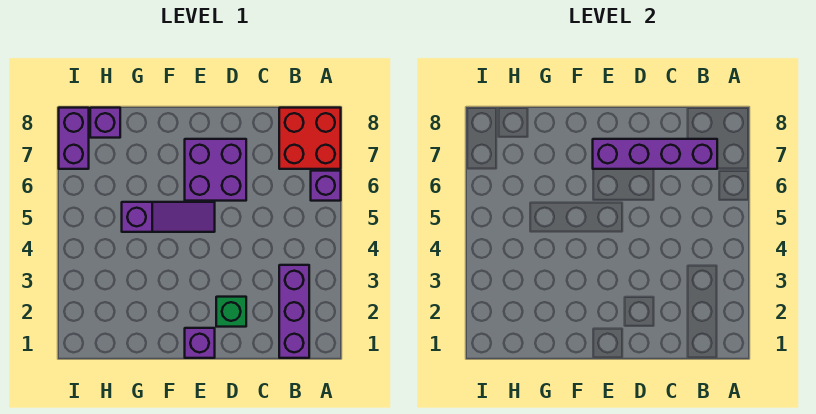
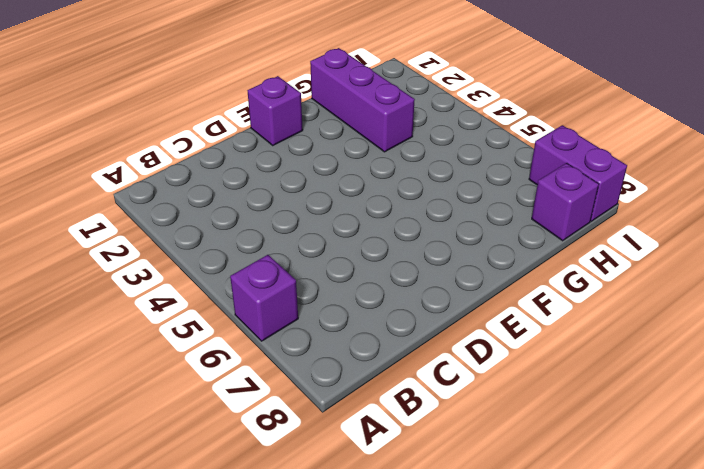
purple brick G1:G3 level 1 -> purple brick B1:B3 level 1
none -> red brick A7:B8 level 1
none -> green brick D2 level 1

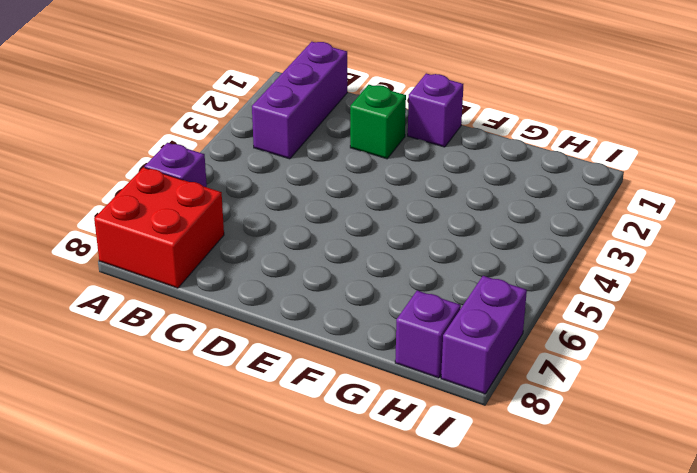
none -> purple brick D6:E7 level 1
none -> purple slope E5:G5 level 1 top G

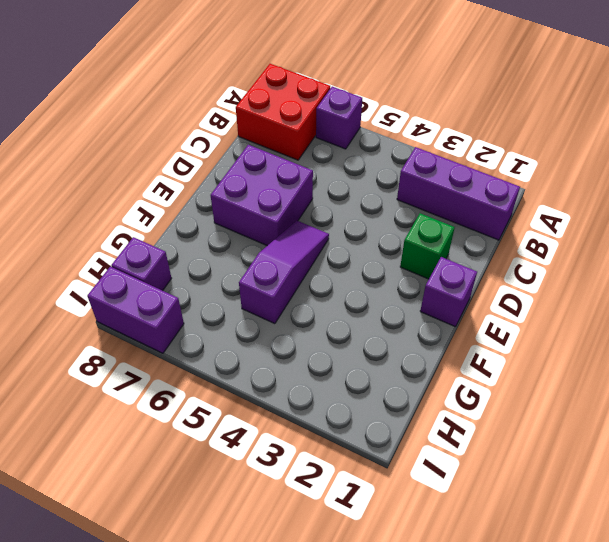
none -> purple brick B7:E7 level 2

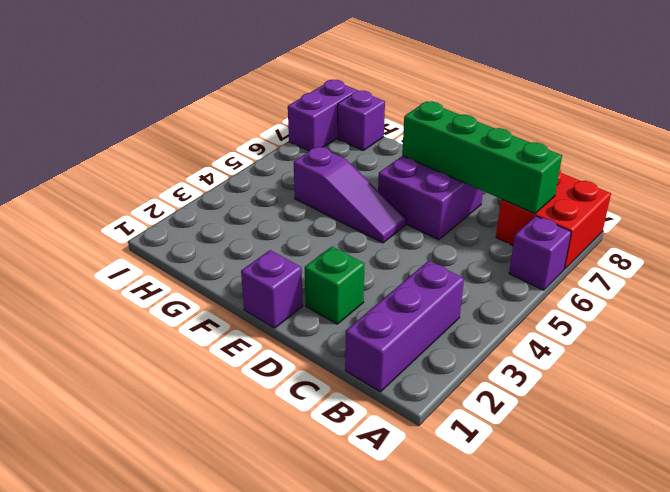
green brick B7:E7 level 2 -> purple brick B7:E7 level 2

